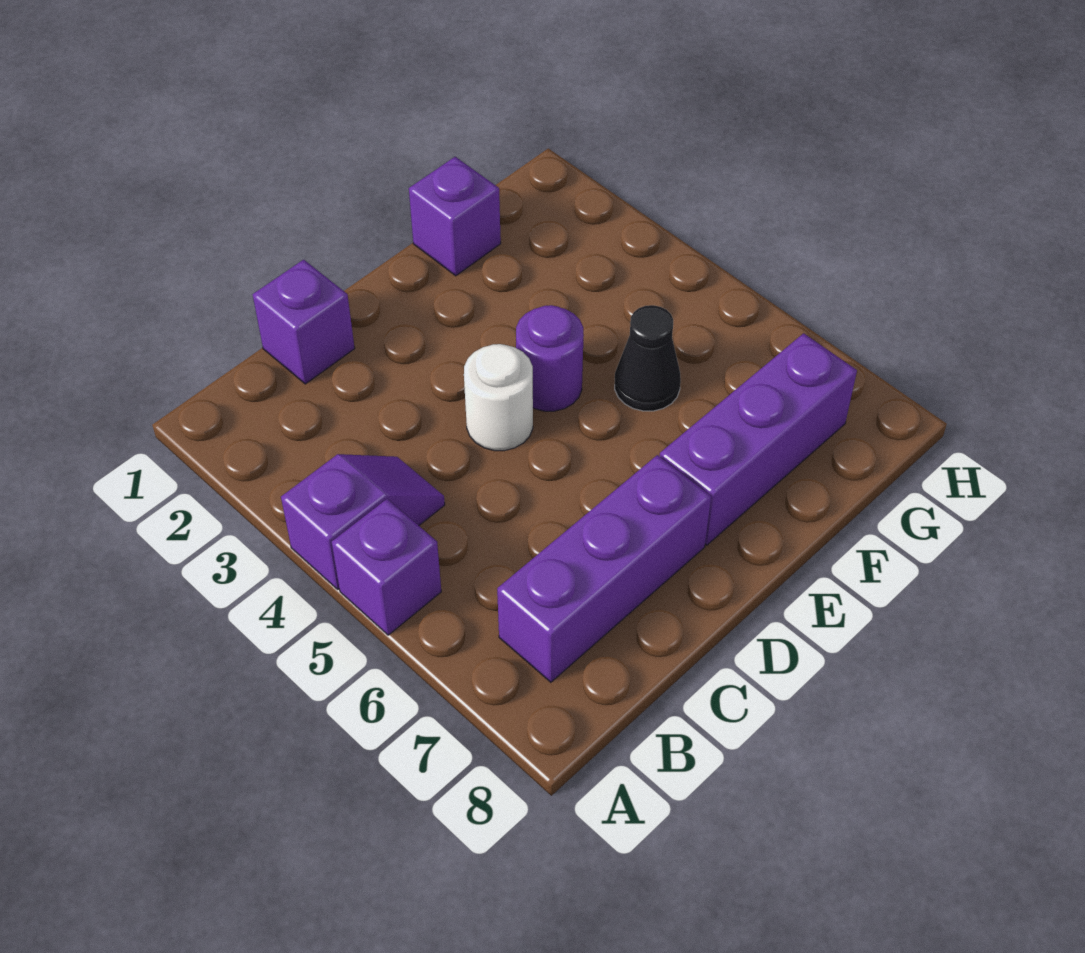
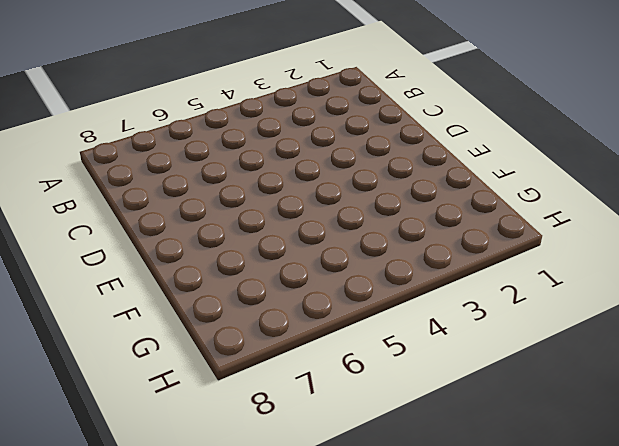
none -> purple slope A4:B4 level 1 top A
none -> purple brick A5 level 1

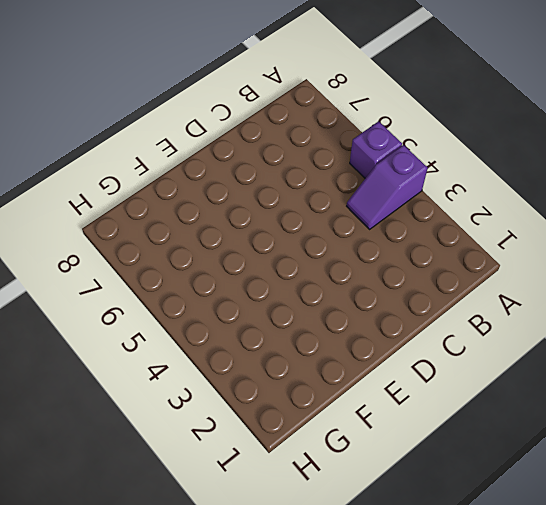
none -> purple brick B7:D7 level 1
none -> purple brick C1 level 1

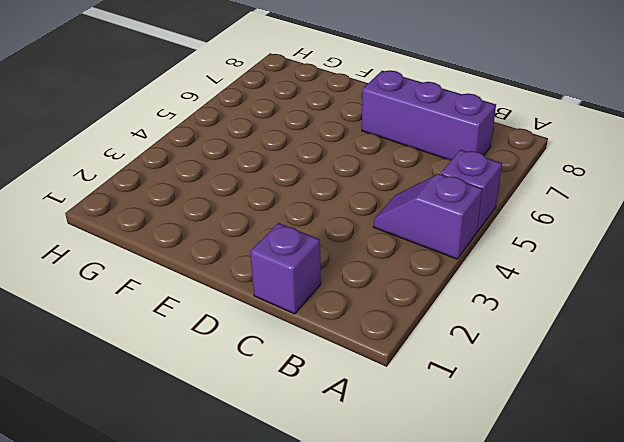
none -> white round brick D4 level 1
none -> purple round brick E4 level 1

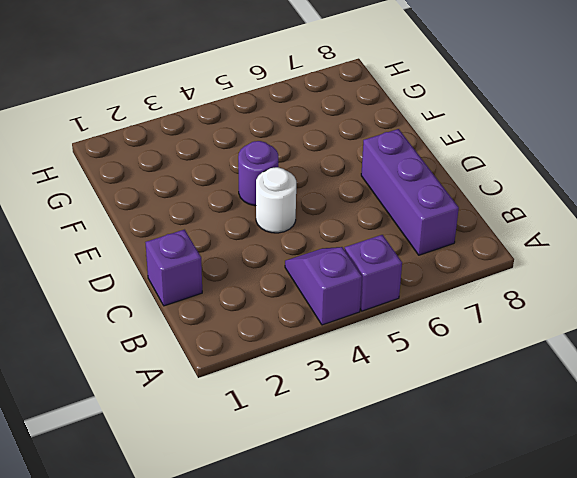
none -> purple brick E7:G7 level 1
none -> purple brick F1 level 1

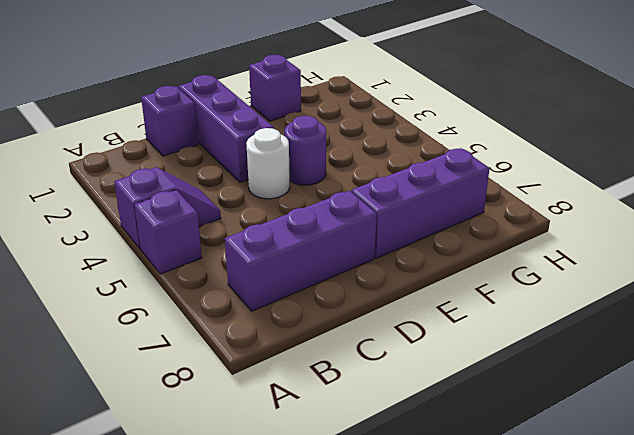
purple brick D1:D3 level 1 -> none
none -> black cone F5 level 1

